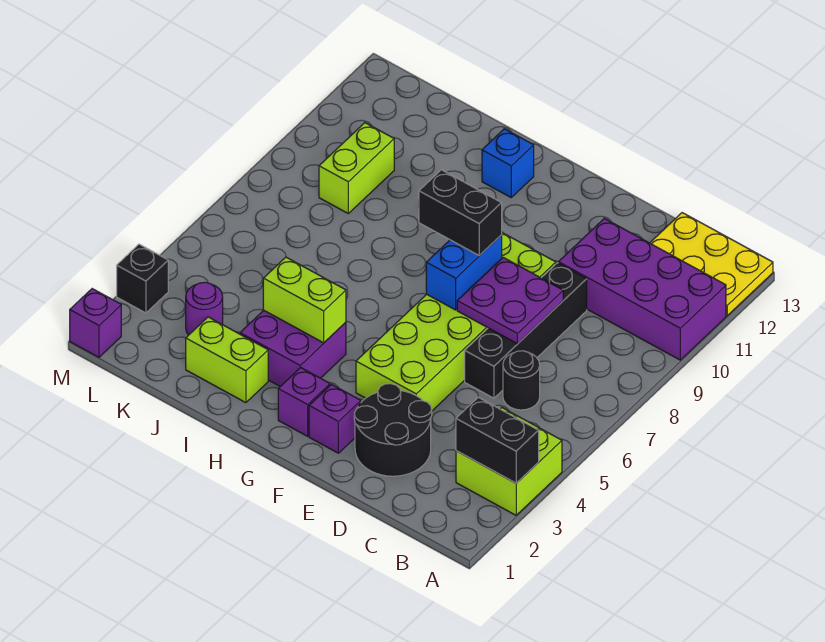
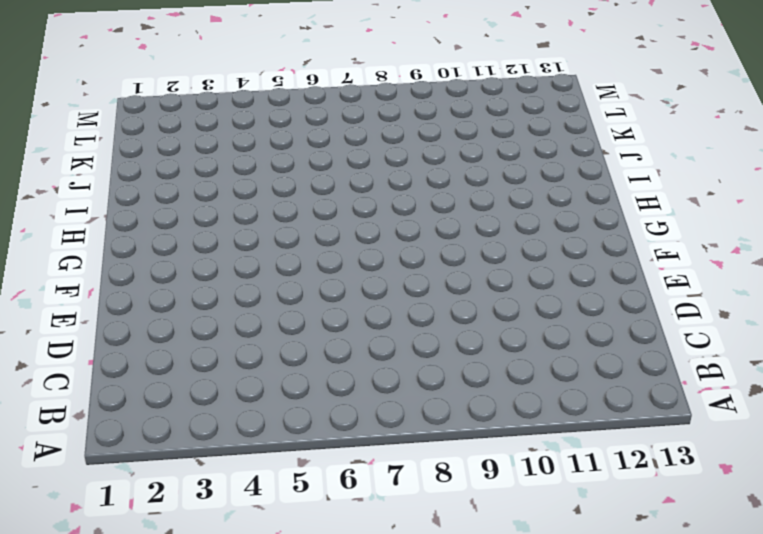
none -> lime brick A3:B4 level 1
none -> purple brick A10:D11 level 1
none -> yellow plate A12:C13 level 1

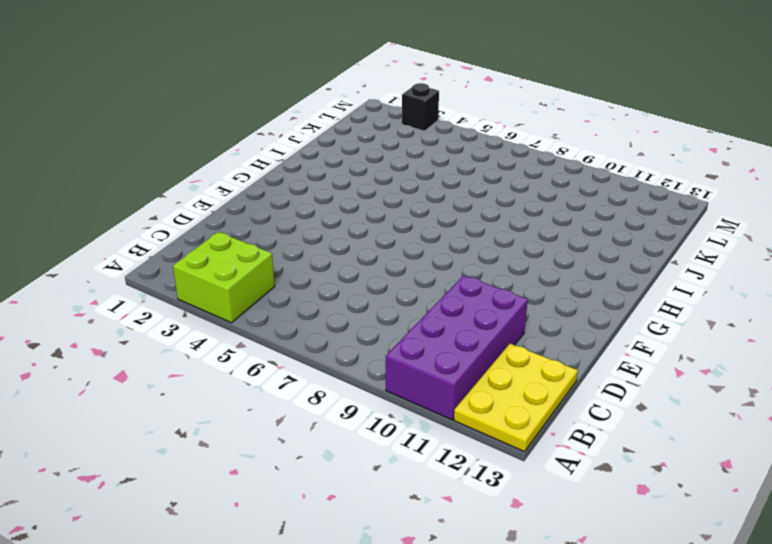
none -> black round brick C6 level 1
none -> black round brick D2:E3 level 1
none -> black brick D6:D9 level 1

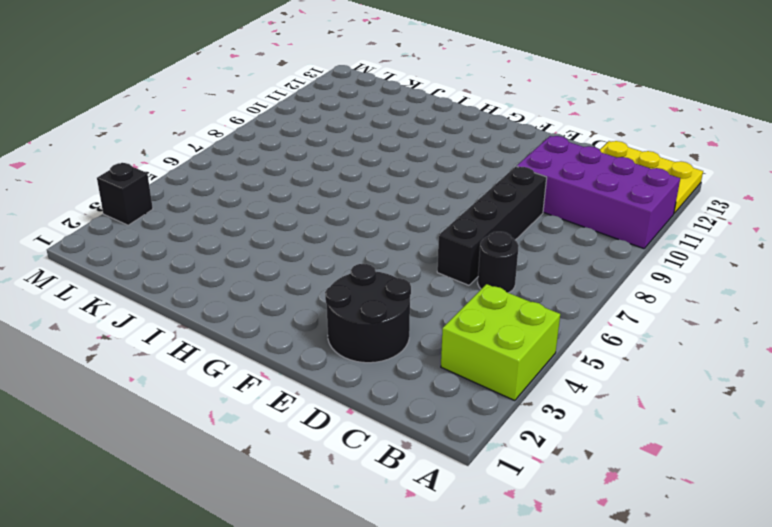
none -> lime brick E4:F9 level 1
none -> purple brick F2 level 1
none -> purple brick G2 level 1

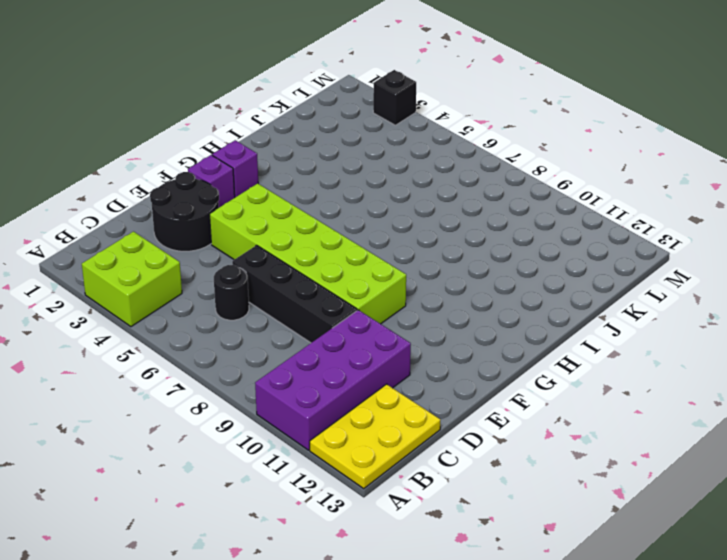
none -> purple brick H3:I4 level 1
none -> blue brick H12 level 1
none -> lime brick I2:J2 level 1

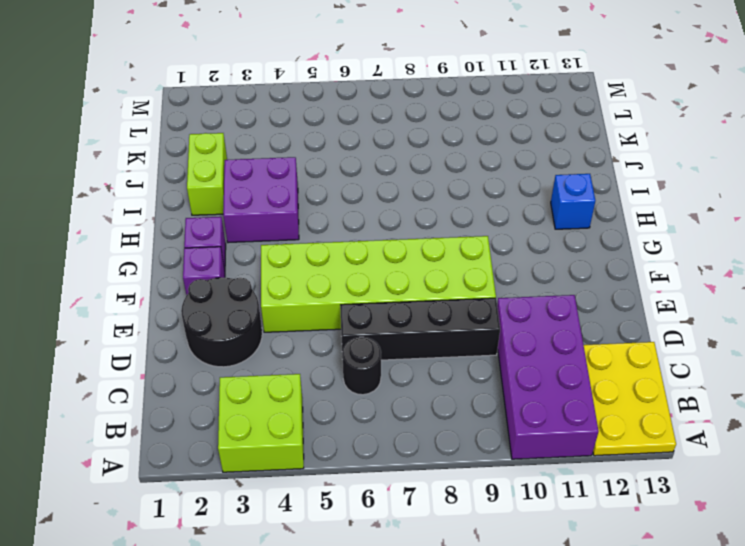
none -> purple round brick K3 level 1
none -> lime brick K9:K10 level 1
none -> purple brick M1 level 1

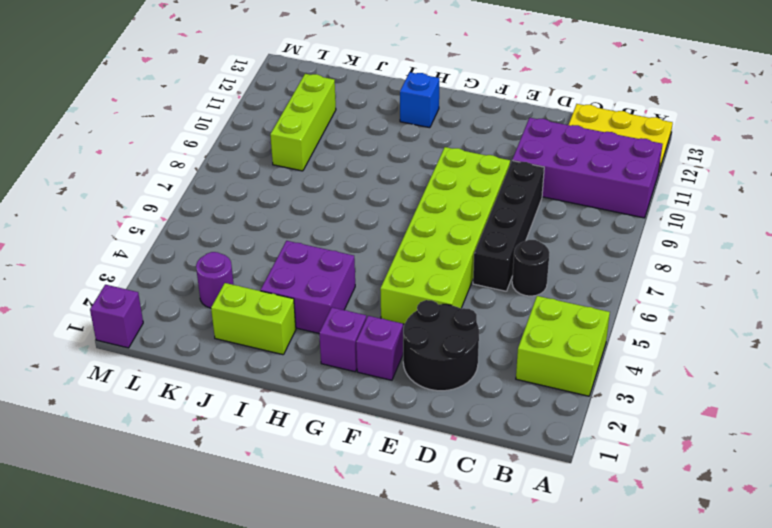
lime brick K9:K11 level 1 -> lime brick K9:K10 level 1
none -> black brick M3 level 1
none -> black brick A3:B3 level 2
none -> purple plate D7:E8 level 2

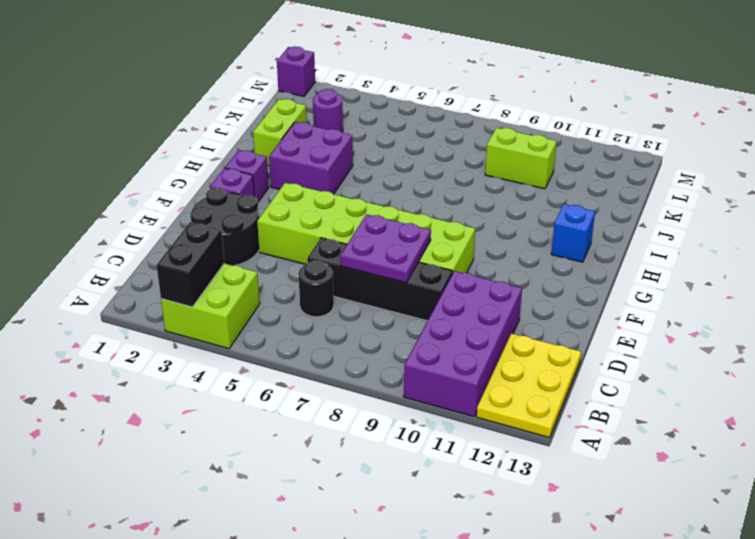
none -> black brick M3 level 1
none -> blue brick F7:F8 level 2
none -> lime brick H4:I4 level 2

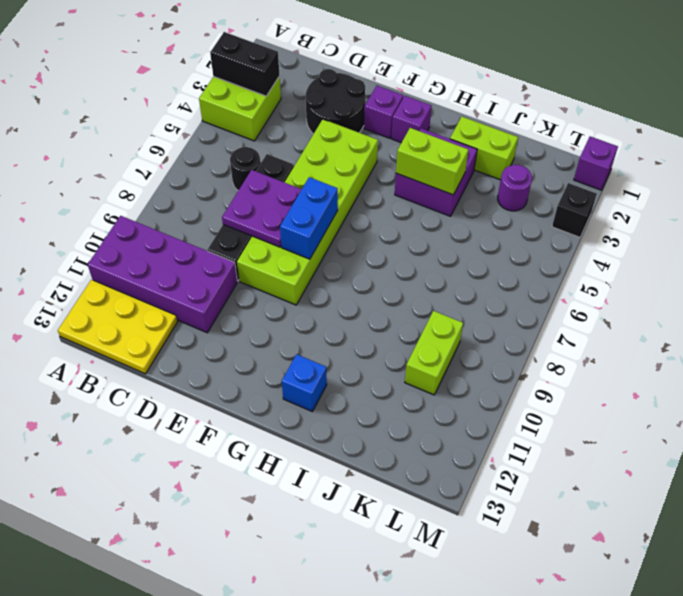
none -> black brick F8:G8 level 3

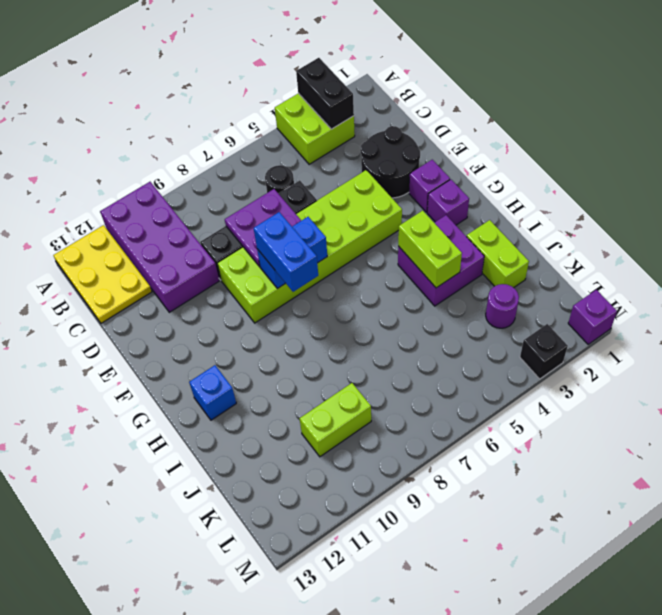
blue brick F8:G8 level 3 -> black brick F8:G8 level 3

